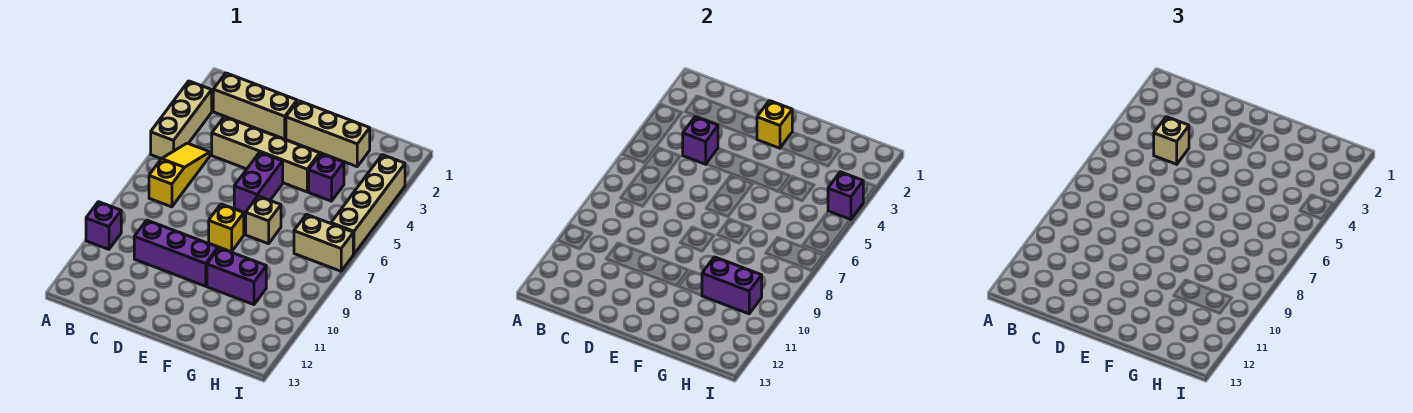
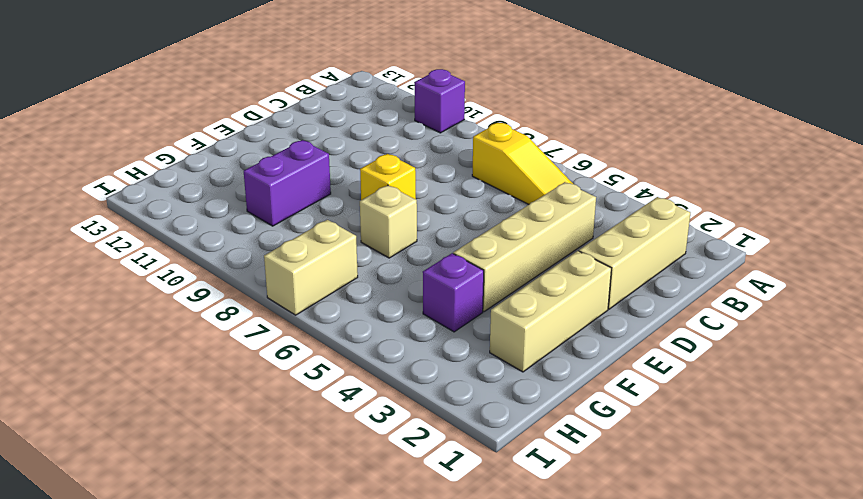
none -> tan brick A3:A5 level 1
none -> purple brick C10:E10 level 1
none -> purple brick E5:E6 level 1

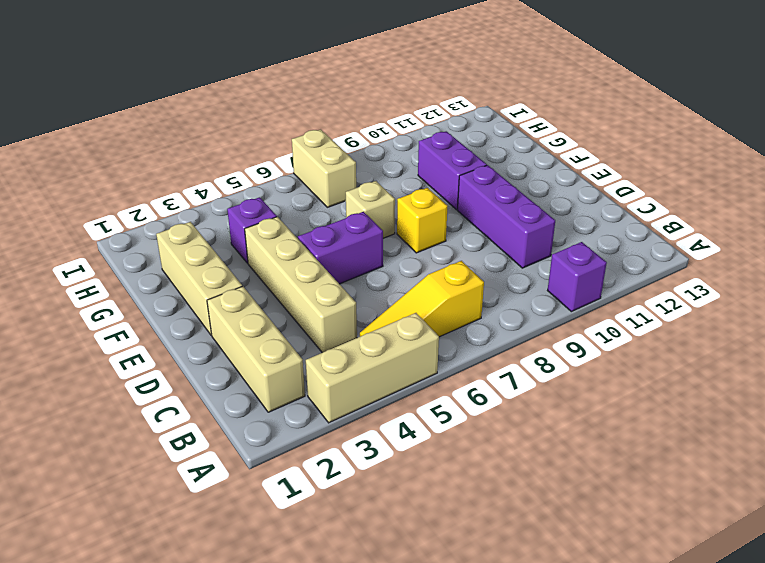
none -> tan brick I3:I6 level 1
none -> purple brick C4 level 2
none -> yellow brick E2 level 2

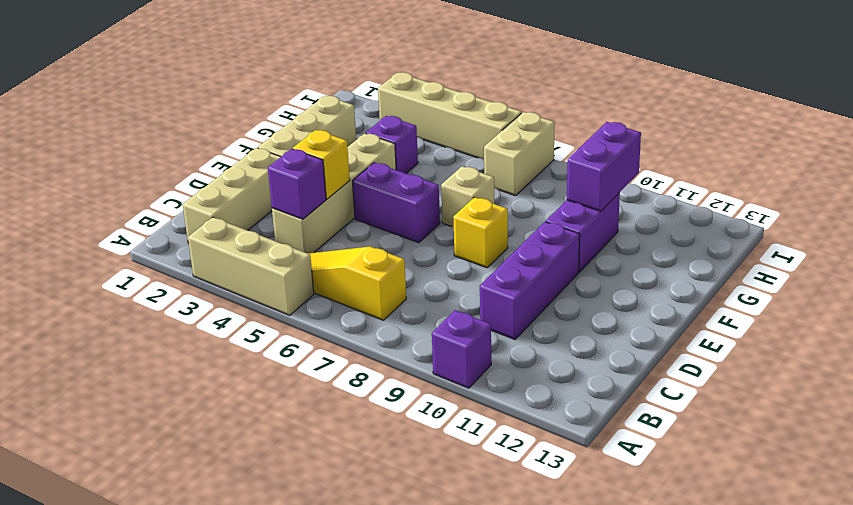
yellow brick D4 level 2 -> yellow brick E2 level 2
none -> purple brick I4 level 2
none -> tan brick C4 level 3

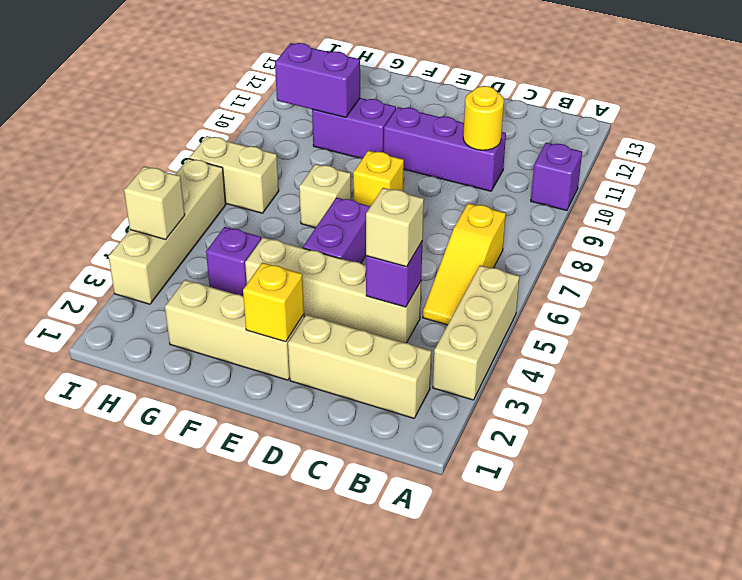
yellow round brick C10 level 2 -> none
tan brick I4 level 2 -> purple brick I4 level 2

